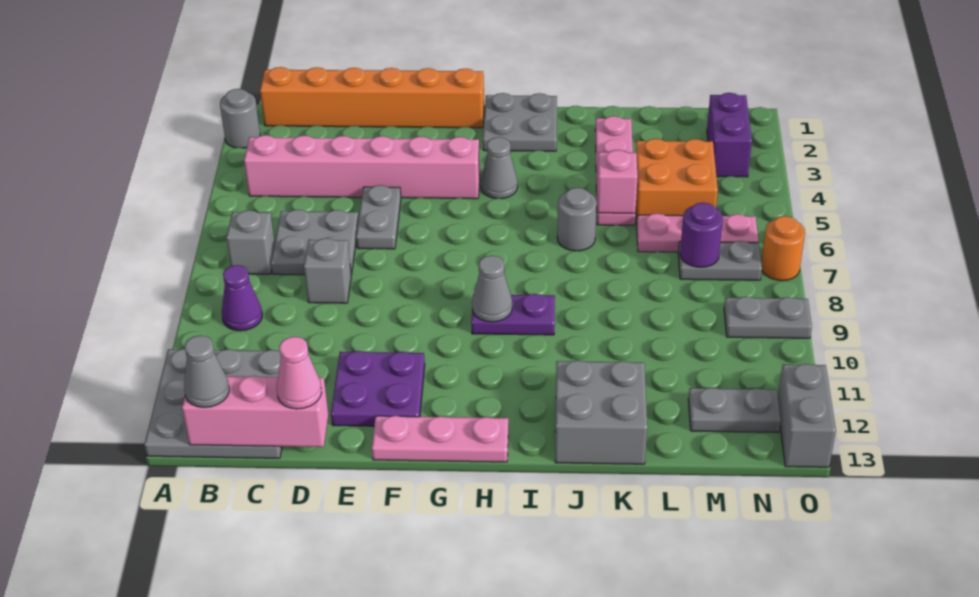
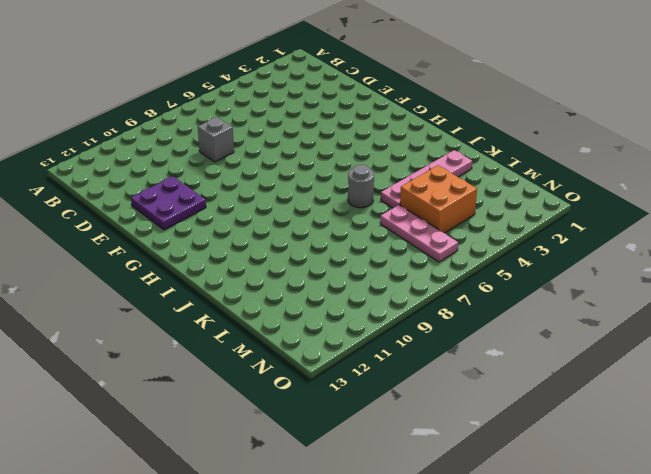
none -> grey round brick A2 level 1
none -> grey plate A11:C13 level 1
none -> orange brick B1:G1 level 1
none -> pink brick B4:G4 level 1

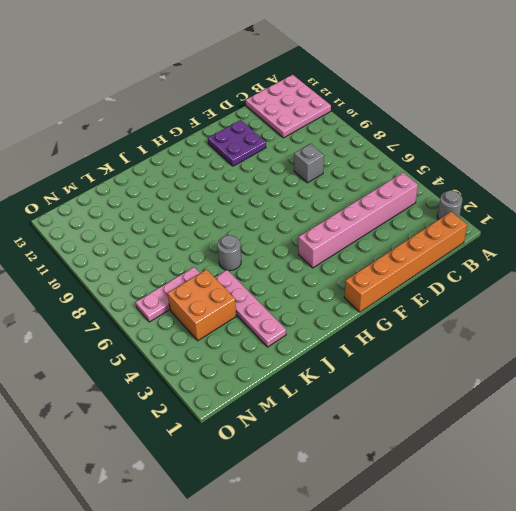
pink plate A11:C13 level 1 -> grey plate A11:C13 level 1
none -> grey brick B7 level 1
none -> purple cone B9 level 1
none -> grey plate C6:D7 level 1
none -> grey plate E5:E6 level 1

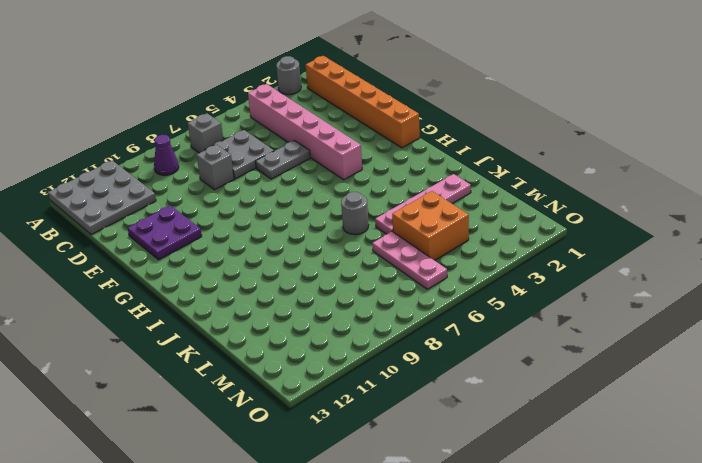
none -> pink plate F13:H13 level 1
none -> grey plate H1:I2 level 1
none -> grey cone H4 level 1
none -> purple plate H9:I9 level 1

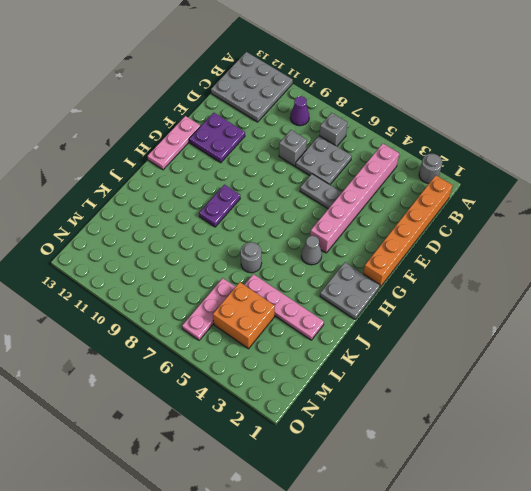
none -> grey brick J12:K13 level 1
none -> grey plate M7:N7 level 1
none -> grey plate M12:N12 level 1
none -> purple brick N2:N3 level 1

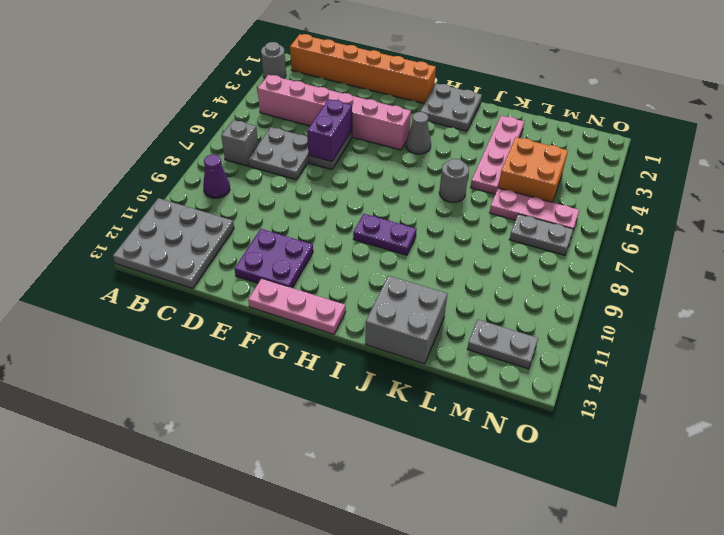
purple brick E5:E6 level 2 -> purple brick N2:N3 level 1
none -> grey brick D8 level 1
none -> grey plate N9:O9 level 1
none -> orange round brick O7 level 1
none -> grey brick O12:O13 level 1

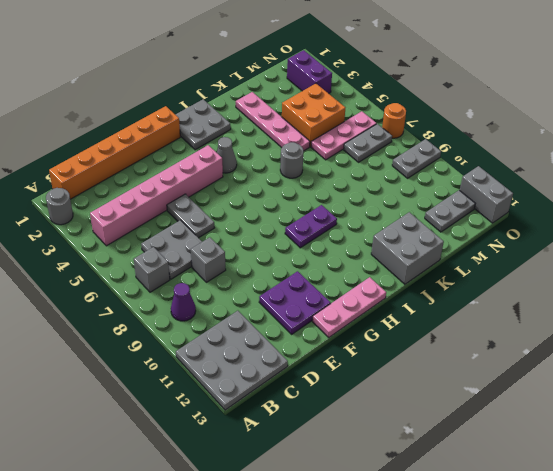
none -> pink brick B13:D13 level 2
none -> grey cone H9 level 2
none -> pink brick K5 level 2
none -> purple round brick M7 level 2

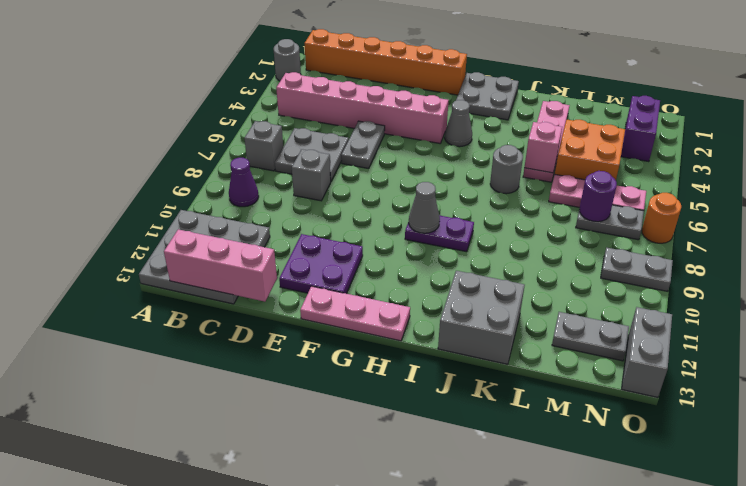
none -> grey cone B13 level 3
none -> pink cone D13 level 3

